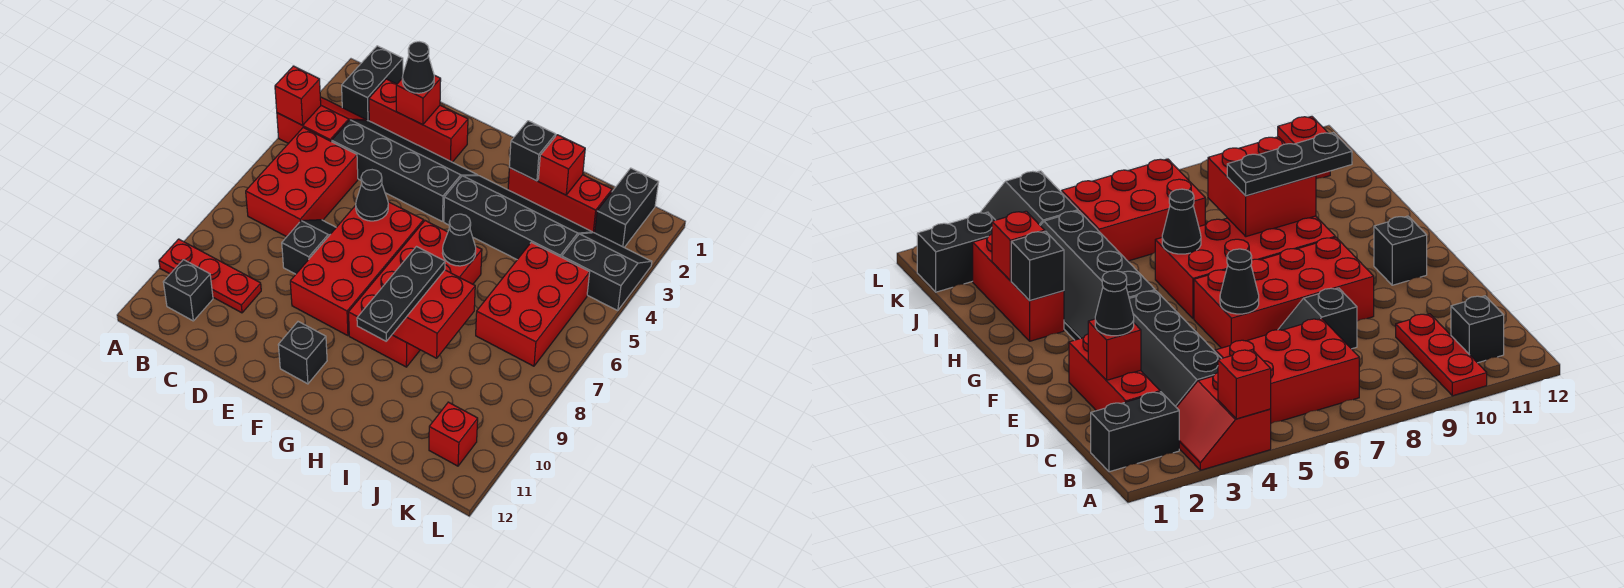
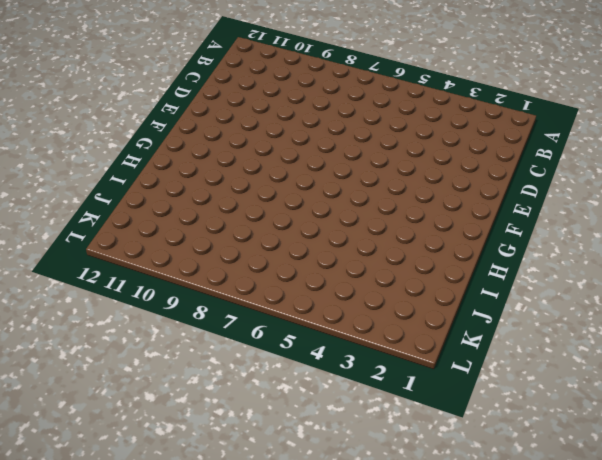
none -> red slope A3:B4 level 1 top 4
none -> red plate A10:C10 level 1
none -> black brick B1:B2 level 1

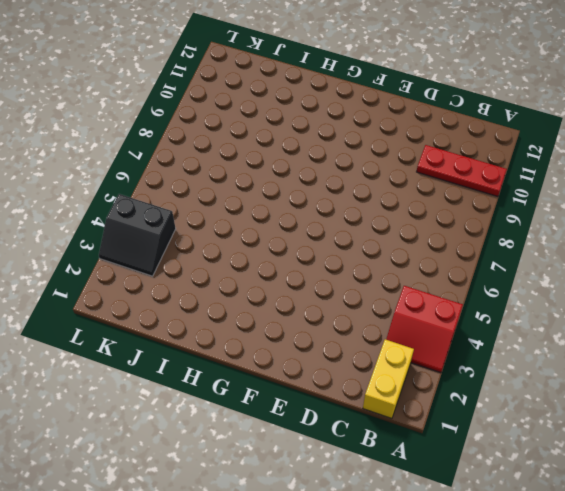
yellow brick B1:B2 level 1 -> black brick B1:B2 level 1
none -> red brick B5:C7 level 1
none -> black brick B11 level 1
none -> red brick C2:E2 level 1

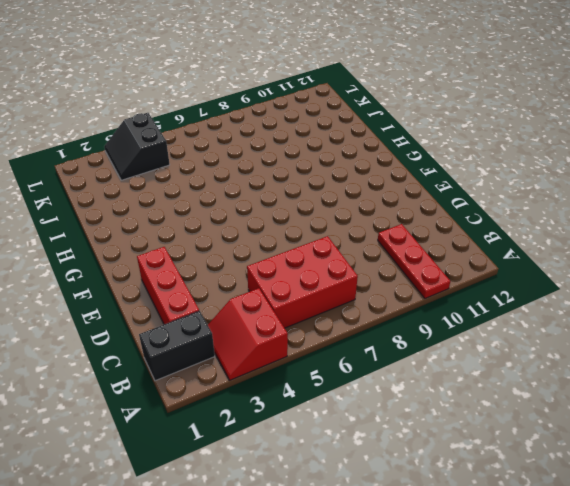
none -> black brick B11 level 1
none -> black slope C3:F4 level 1 top 4
none -> black slope D7:D8 level 1 top 8

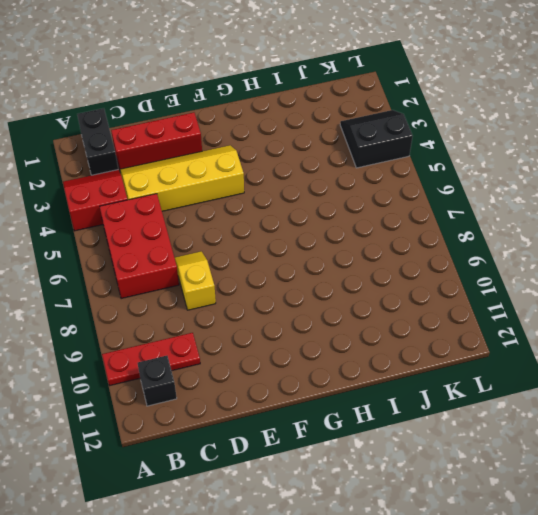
yellow slope C3:F4 level 1 top 4 -> black slope C3:F4 level 1 top 4
yellow slope D7:D8 level 1 top 8 -> black slope D7:D8 level 1 top 8
none -> red brick E6:F9 level 1
none -> black brick F11 level 1
none -> black slope G3:J4 level 1 top 4

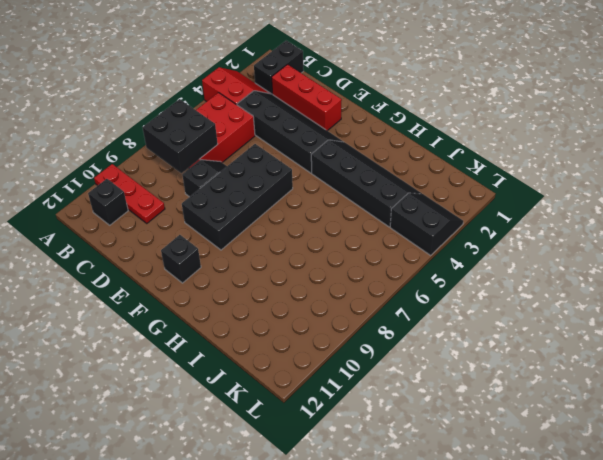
black brick B7:C8 level 2 -> none
black brick E6:F9 level 1 -> red brick E6:F9 level 1
none -> red brick G6:H9 level 1
none -> red brick H2:J2 level 1
none -> red brick J5:K7 level 1

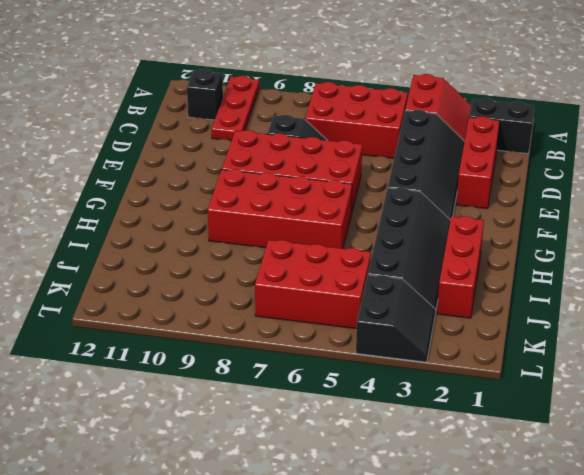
none -> black brick F11 level 1
none -> black brick K1:K2 level 1
none -> red brick K11 level 1

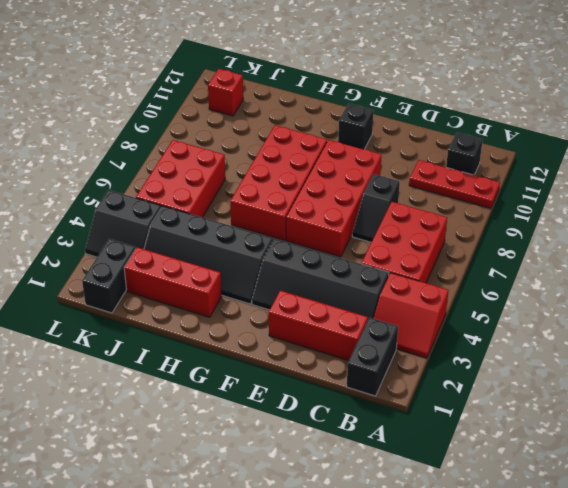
none -> red brick A4 level 2
none -> red brick D2 level 2
none -> black cone E6 level 2

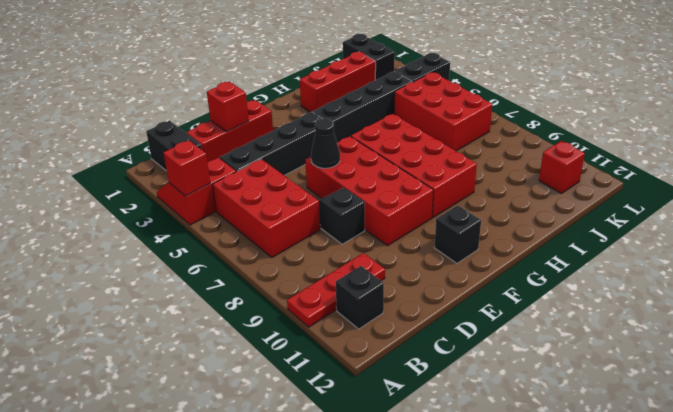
none -> black brick H2 level 2
none -> black cone H6 level 2
none -> red brick H8:I9 level 2

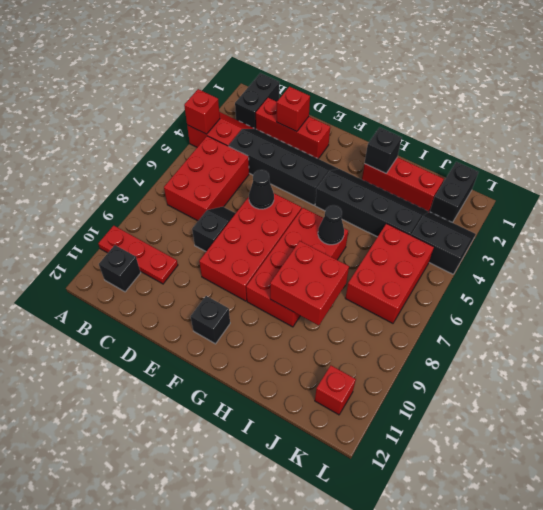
none -> red brick I2 level 2
none -> black cone D2 level 3
none -> black plate H8:H10 level 3

